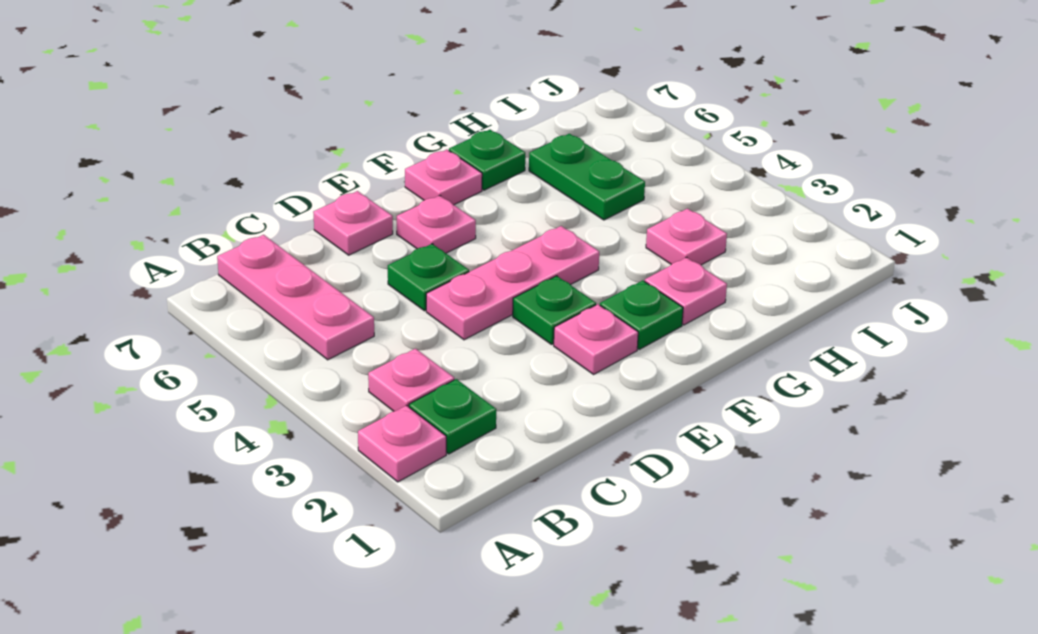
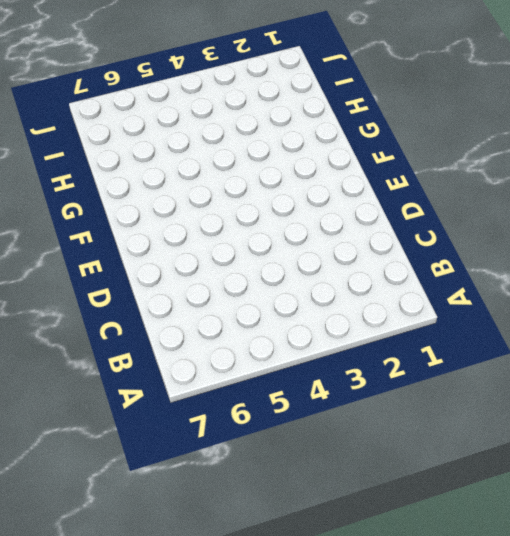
none -> pink plate A2 level 1
none -> green plate B2 level 1
none -> pink plate B3 level 1

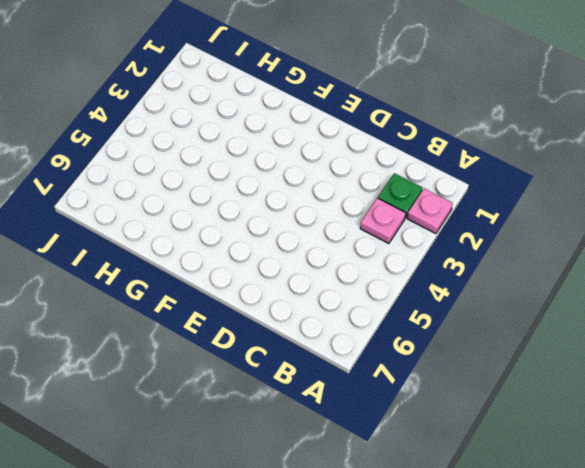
none -> pink plate B5:B7 level 1
none -> pink plate D4:F4 level 1
none -> green plate D5 level 1

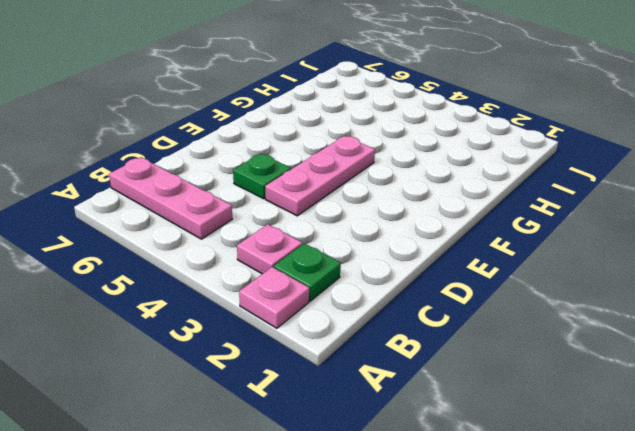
none -> pink plate D7 level 1
none -> pink plate E2 level 1
none -> green plate E3 level 1

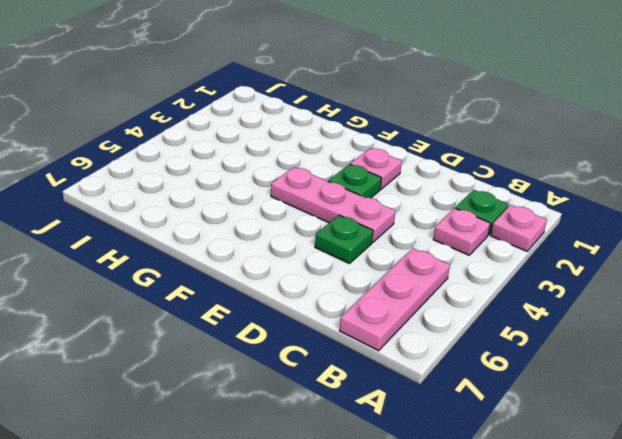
none -> pink plate D7 level 1
none -> pink plate E6 level 1
none -> green plate F2 level 1

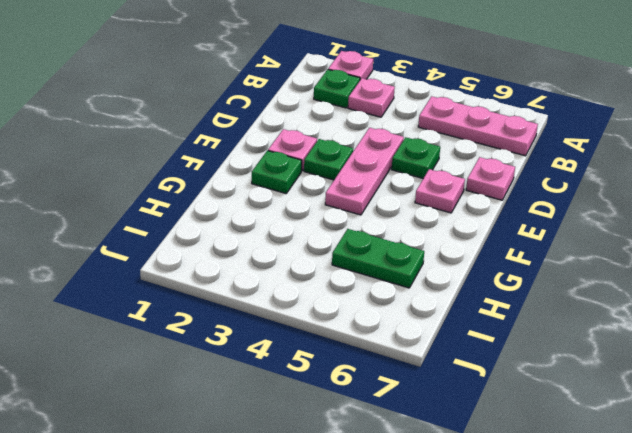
none -> pink plate F7 level 1
none -> pink plate G2 level 1
none -> green plate G7 level 1

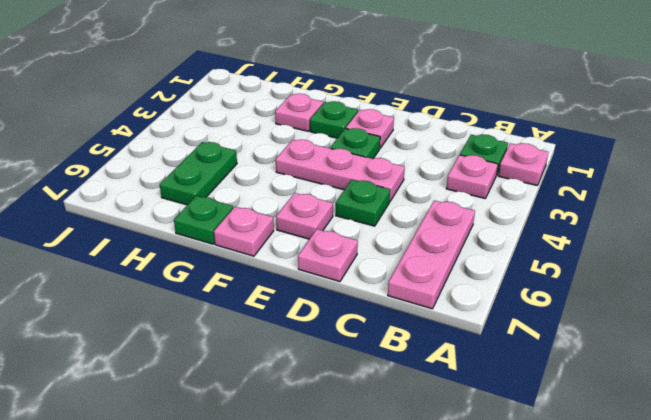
none -> pink plate H3 level 1

